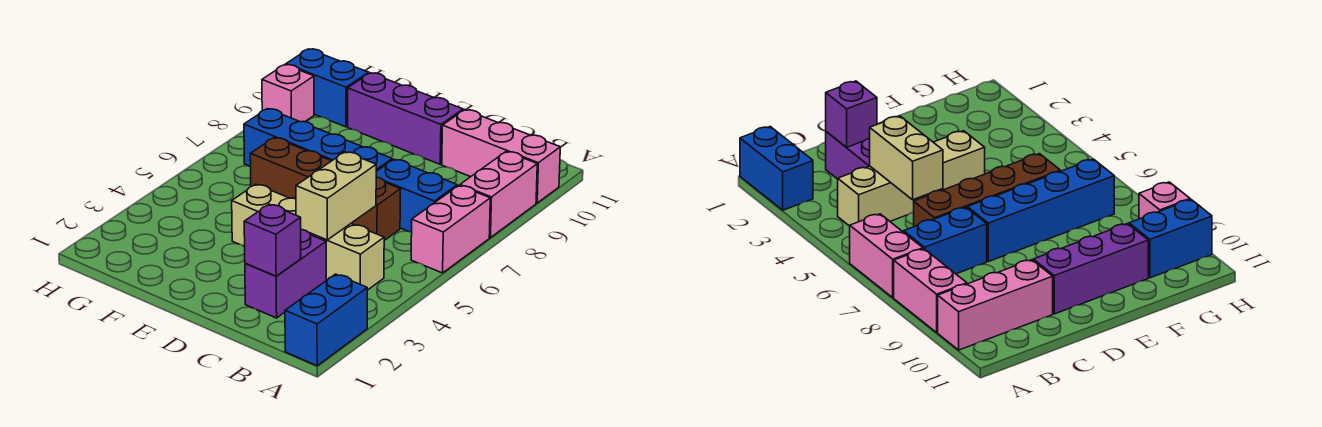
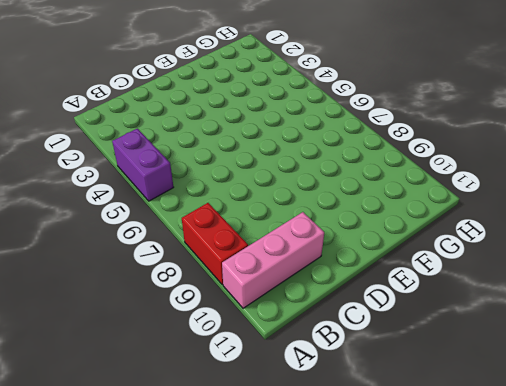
purple brick A4:A5 level 1 -> purple brick C2:C3 level 1
red brick A8:A9 level 1 -> pink brick A8:A9 level 1
none -> blue brick A1:A2 level 1
none -> pink brick A6:A7 level 1
none -> tan brick B4:E4 level 1

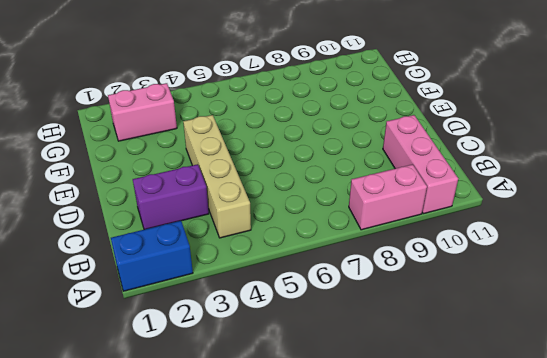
pink brick G2:G3 level 1 -> pink brick A6:A7 level 1
none -> blue brick B7:C7 level 1
none -> brown brick C6:F6 level 1
none -> blue brick D7:G7 level 1

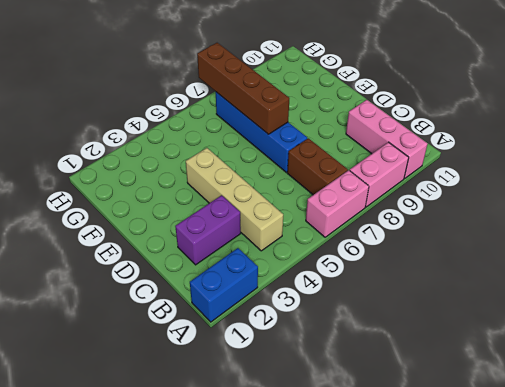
brown brick B7:C7 level 1 -> blue brick B7:C7 level 1
brown brick E7:H7 level 2 -> brown brick C6:F6 level 1
none -> purple brick D10:F10 level 1
none -> blue brick G10:H10 level 1
none -> pink brick H9 level 1

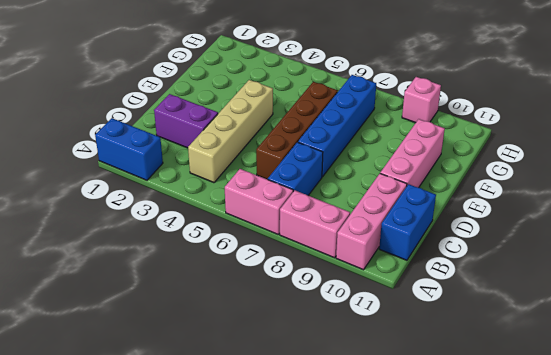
blue brick B11:C11 level 1 -> blue brick G10:H10 level 1
pink brick D10:F10 level 1 -> purple brick D10:F10 level 1
none -> purple brick C2 level 2
none -> tan brick C4:C5 level 2

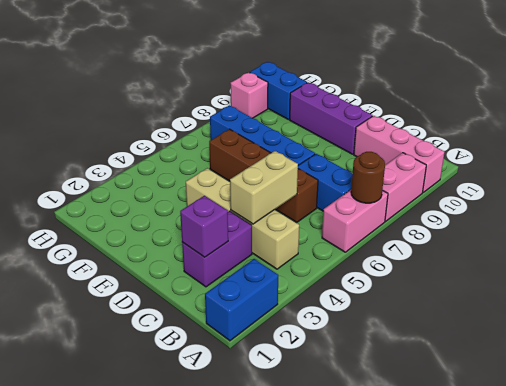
brown round brick A7 level 2 -> none

